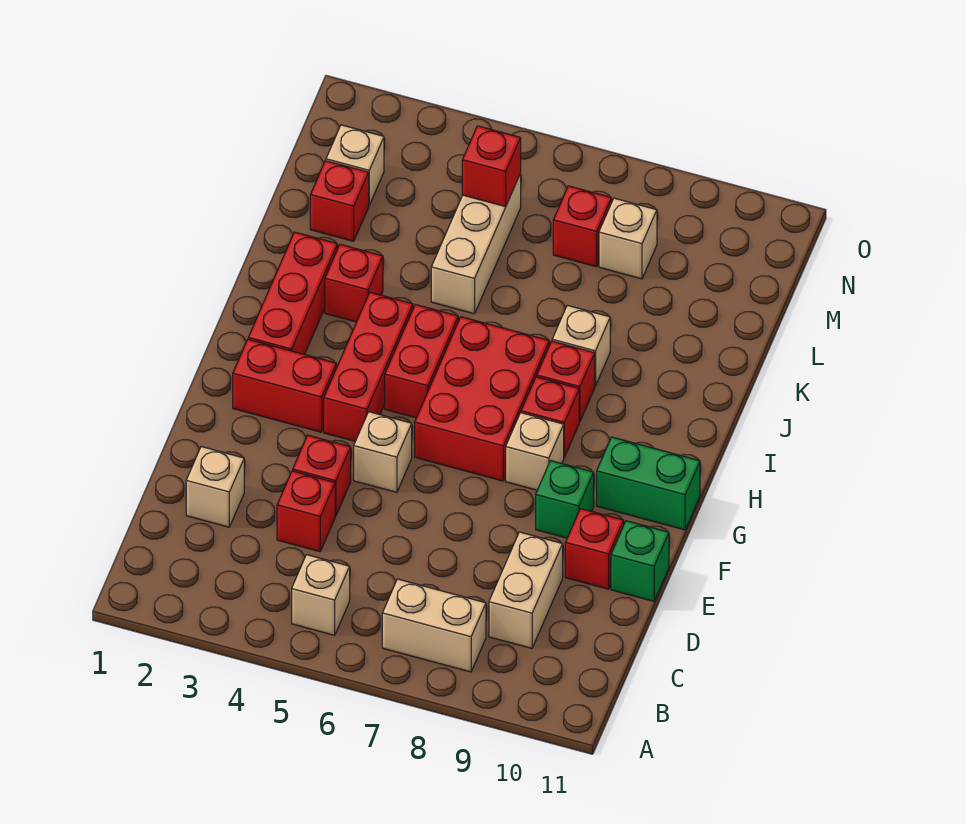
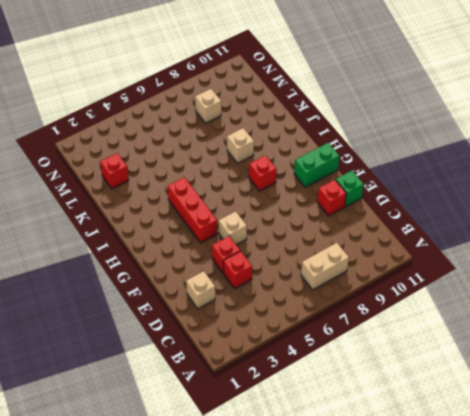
none -> tan brick B5 level 1
none -> tan brick C9:D9 level 1
none -> green brick F9 level 1

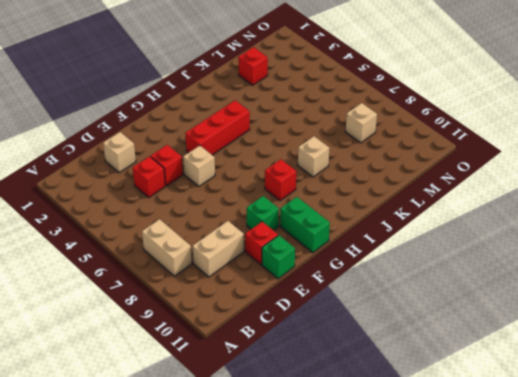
none -> tan brick B5 level 1
none -> red brick G2:G3 level 1
none -> red brick G6:I7 level 1

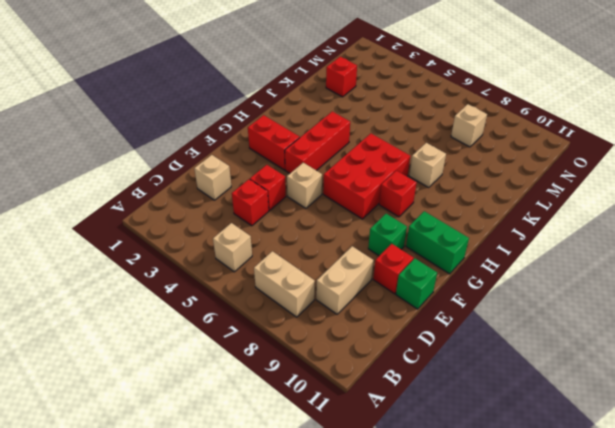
none -> tan brick G8 level 1
none -> red brick H2:J2 level 1
none -> red brick H5:I5 level 1

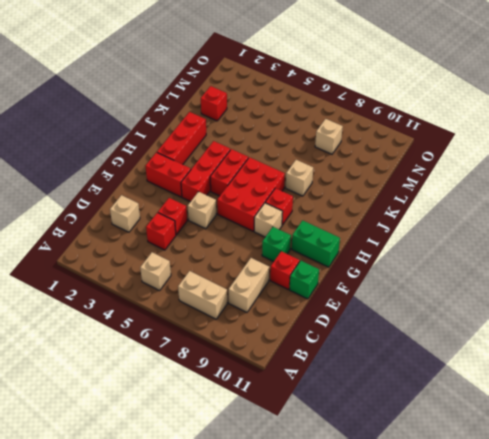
none -> red brick I8 level 1
none -> red brick J3 level 1
none -> tan brick K5:M5 level 1

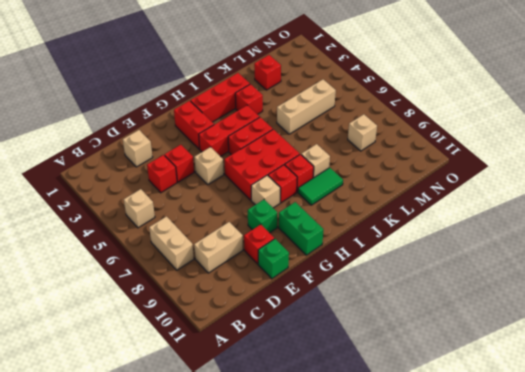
green tile I9:J9 level 1 -> none
none -> tan brick M2 level 1
none -> red brick M7 level 1
none -> red brick M5 level 2

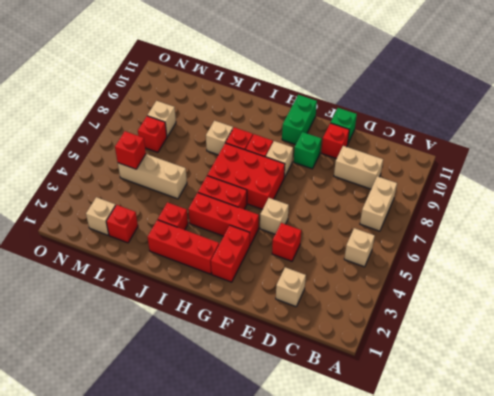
none -> red brick D4 level 1

